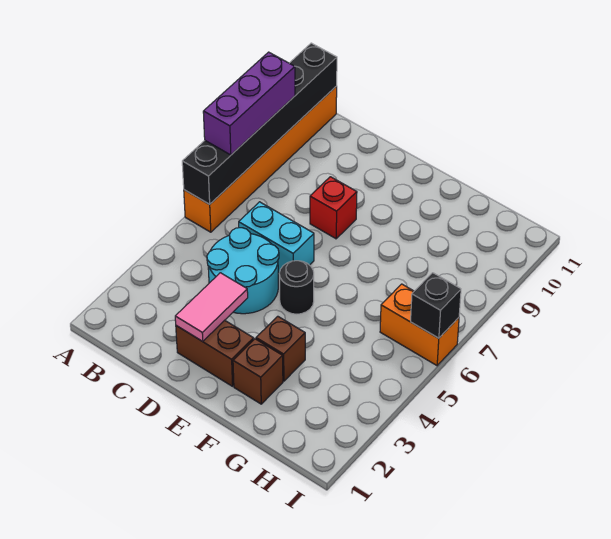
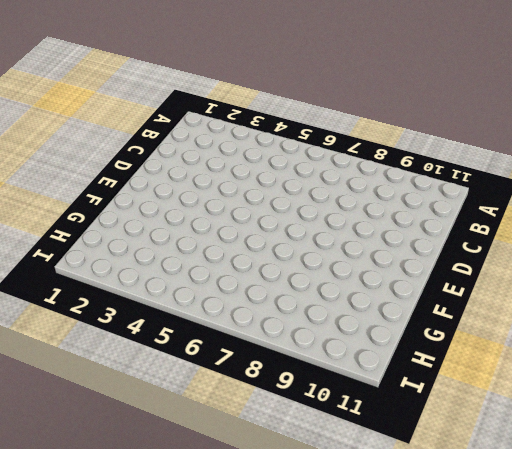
none -> orange brick A6:A11 level 1
none -> cyan round brick C4:D5 level 1
none -> cyan brick C6:D6 level 1

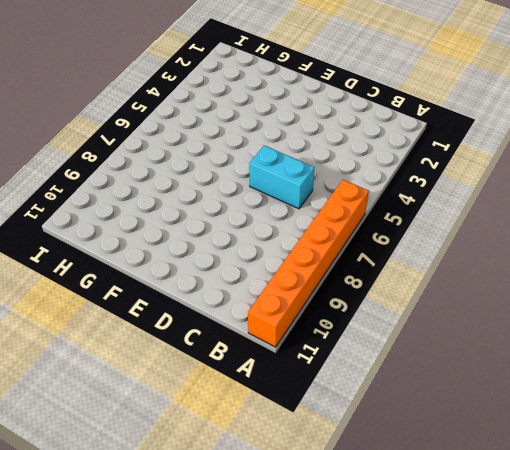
none -> cyan round brick C4:D5 level 1
none -> brown brick D2:E2 level 1
none -> red brick D8 level 1

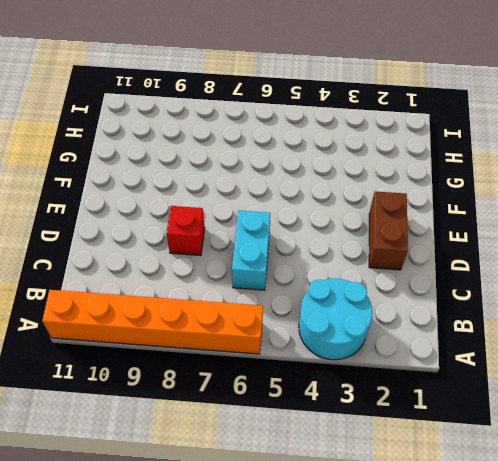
cyan round brick A3:B4 level 1 -> cyan round brick C4:D5 level 1
none -> black round brick E5 level 1
none -> brown brick F2 level 1
none -> brown brick F3 level 1

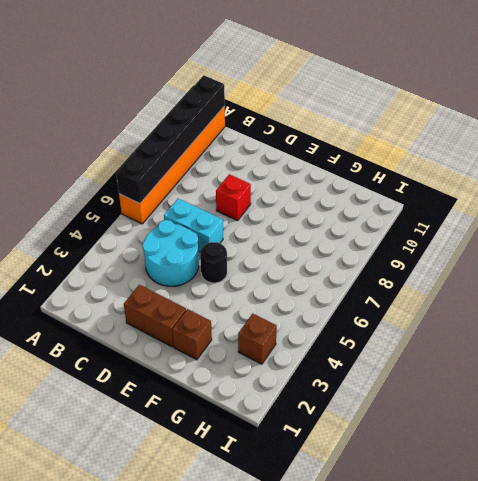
brown brick H3 level 1 -> brown brick F3 level 1
none -> orange brick H6:I6 level 1
none -> pink tile D2:D3 level 2
none -> black brick I6 level 2

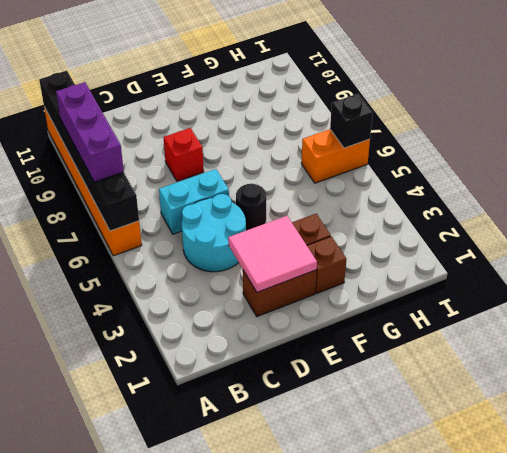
pink tile D2:E3 level 2 -> pink tile D2:D3 level 2

